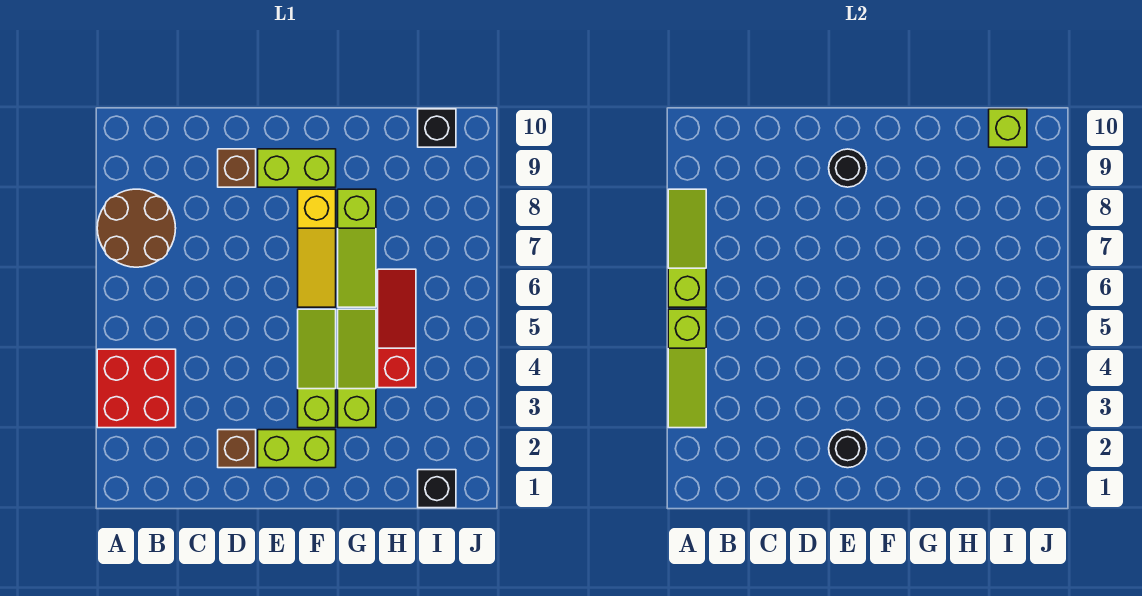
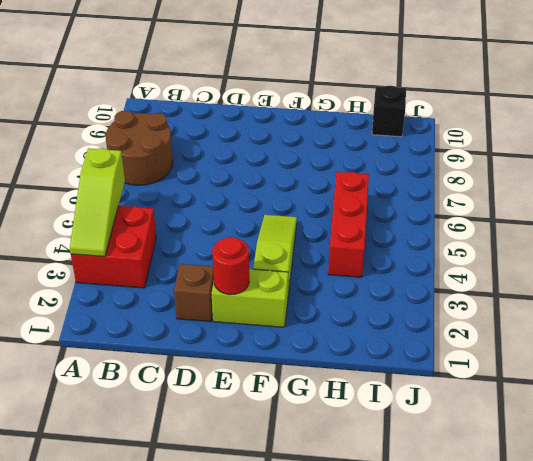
red round brick E2 level 2 -> black round brick E2 level 2
red brick H4:H6 level 1 -> red slope H4:H6 level 1 top 4
none -> brown brick D9 level 1
none -> lime brick E9:F9 level 1
none -> yellow slope F6:F8 level 1 top 8

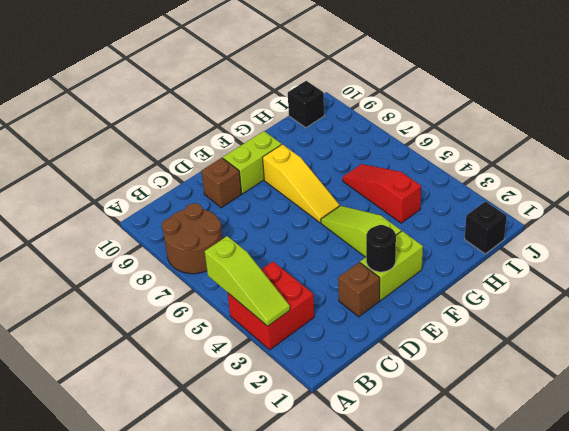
none -> lime slope G3:G5 level 1 top 3
none -> lime slope G6:G8 level 1 top 8
none -> lime slope A6:A8 level 2 top 6

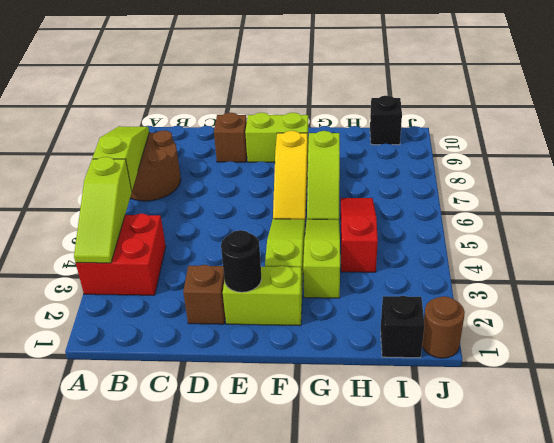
brown round brick J1 level 1 -> none
none -> black round brick E9 level 2
none -> lime brick I10 level 2

